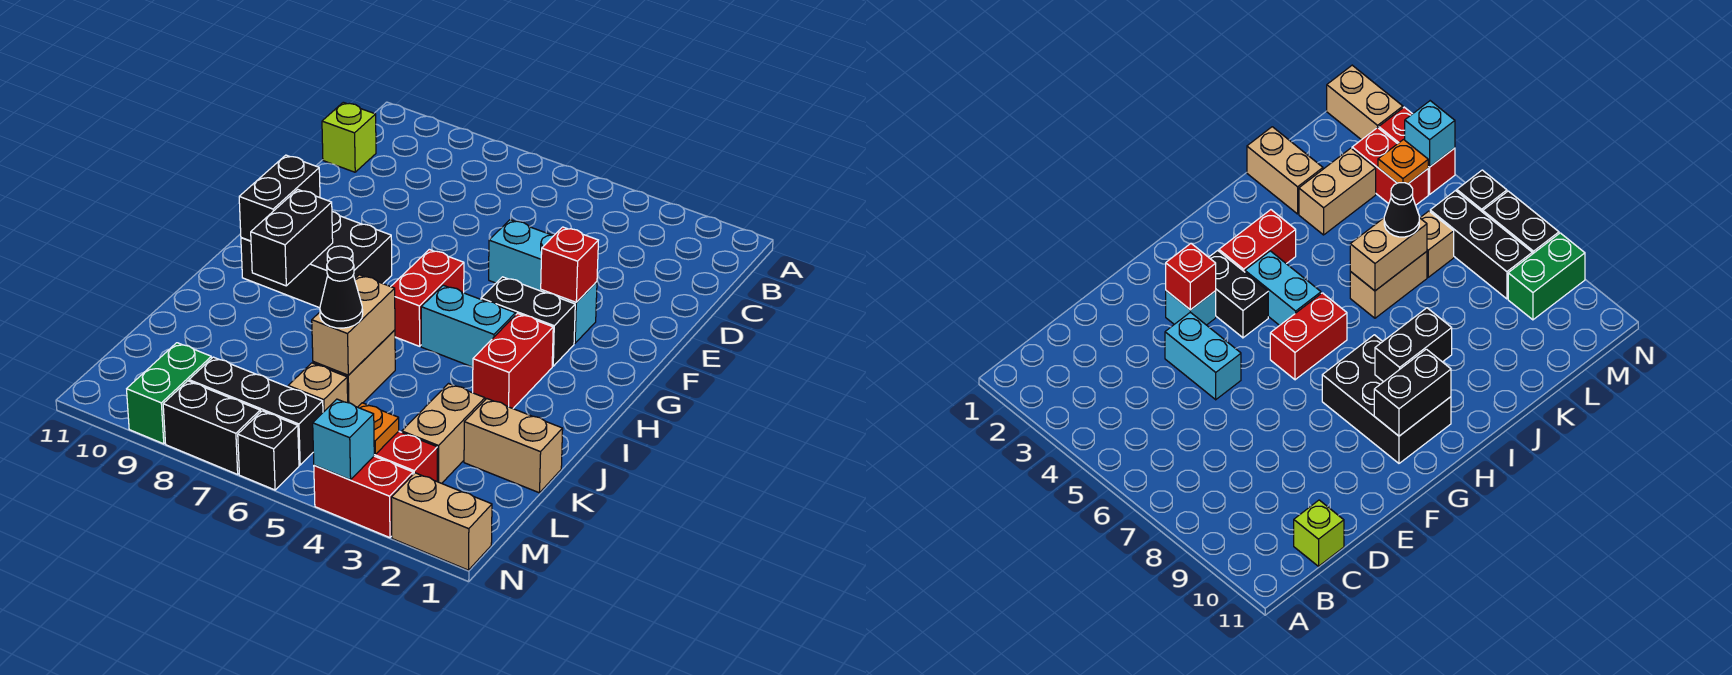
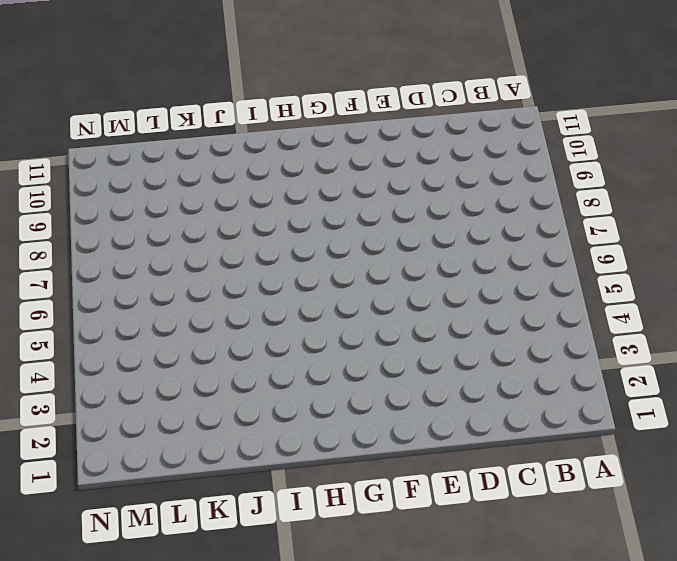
none -> lime brick C11 level 1
none -> cyan brick E4:E5 level 1
none -> cyan brick F3 level 1

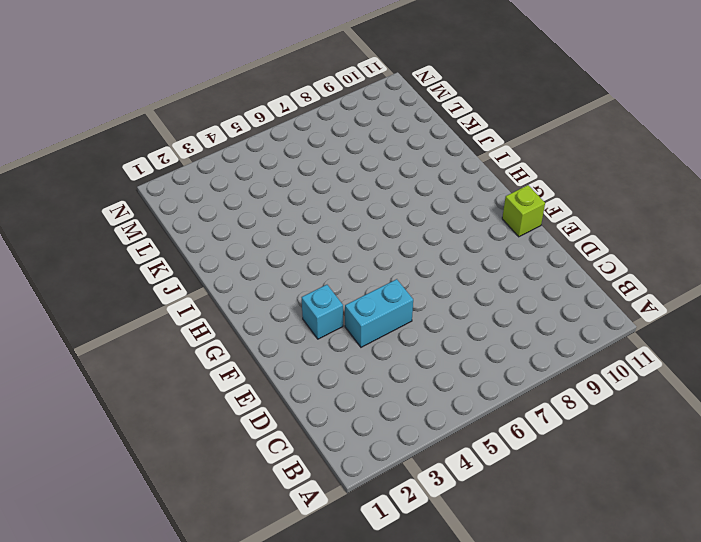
lime brick F11 level 1 -> lime brick C11 level 1
none -> black brick G3:G4 level 1
none -> red brick G6:H6 level 1
none -> black brick G8:H10 level 1

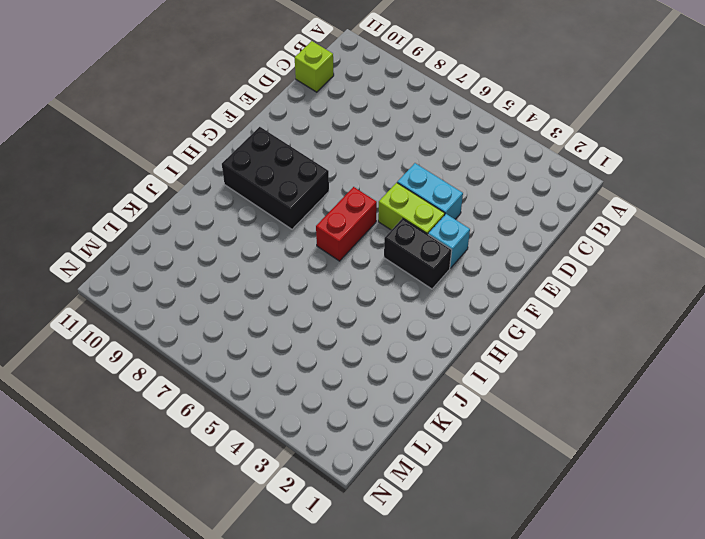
lime brick F4:F5 level 1 -> none
none -> red brick H3:I3 level 1
none -> cyan brick H4:H5 level 1
none -> tan brick J6:K6 level 1

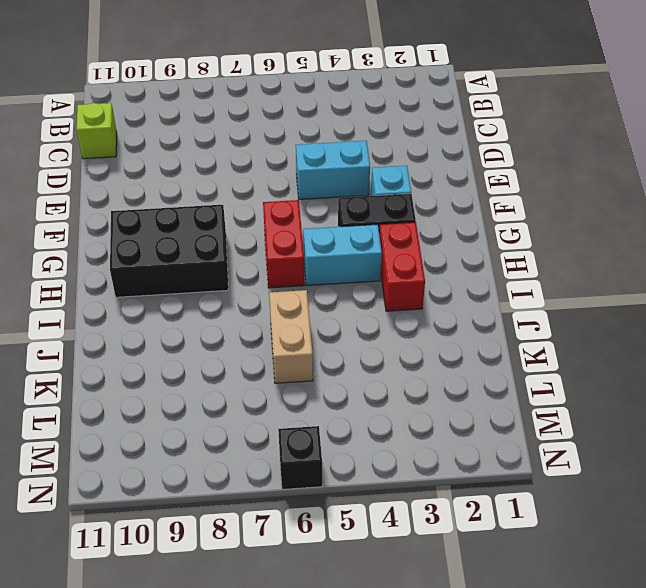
none -> tan brick K1:K2 level 1
none -> tan brick K3:L3 level 1
none -> tan brick L6 level 1

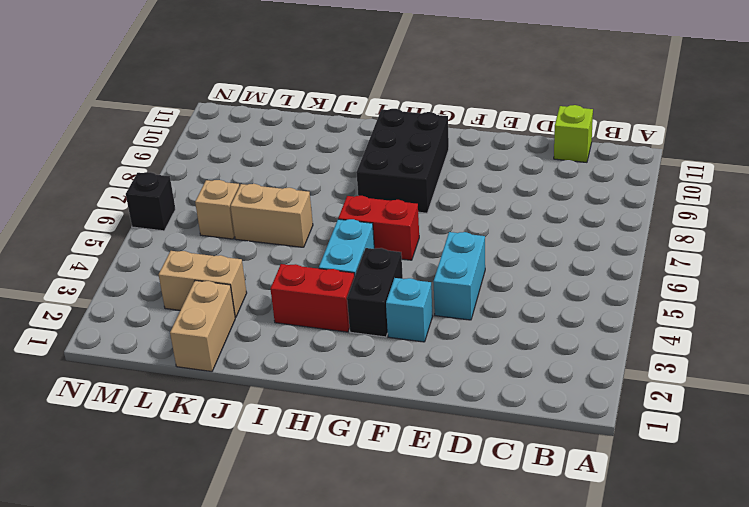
none -> red brick M3:M4 level 1
none -> black brick M6:M8 level 1
none -> green brick M9:N9 level 1

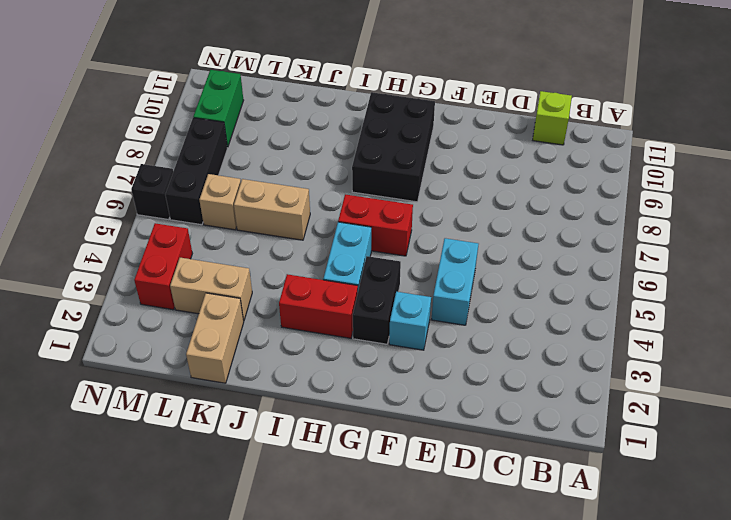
green brick M9:M10 level 1 -> green brick M9:N9 level 1
none -> tan brick N1:N2 level 1
none -> red brick N3:N4 level 1
none -> black brick N7:N8 level 1

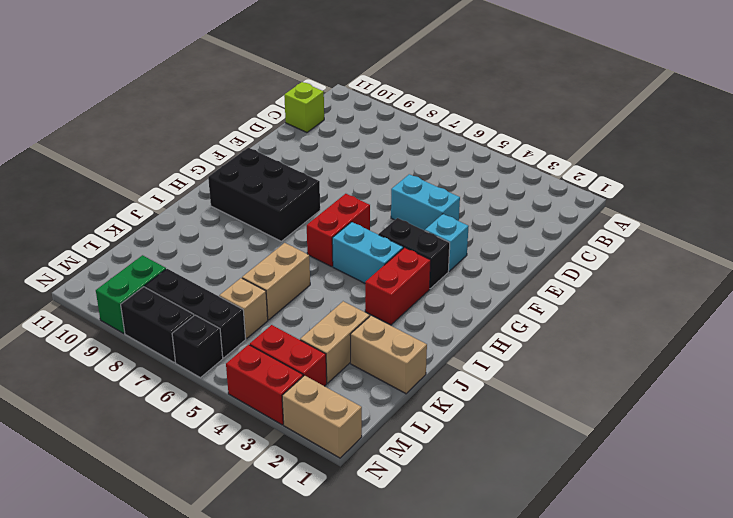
none -> red brick F3 level 2
none -> black brick G10:H10 level 2
none -> black brick H9:I9 level 2

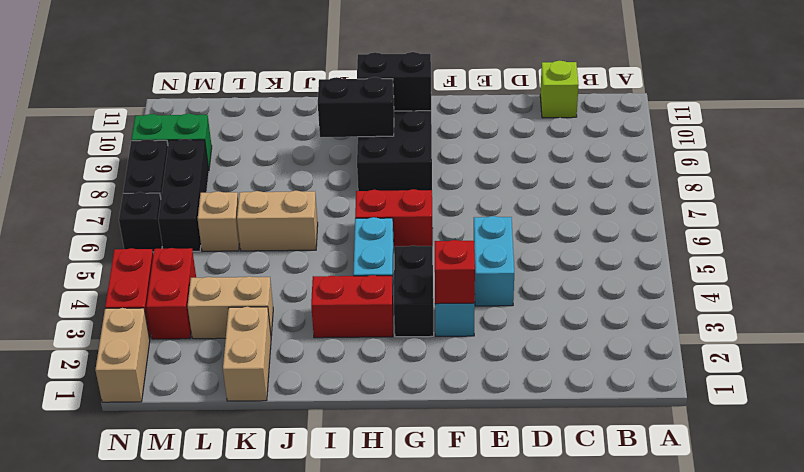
none -> tan brick J6:K6 level 2
none -> orange plate M4 level 2
none -> cyan brick N4 level 2

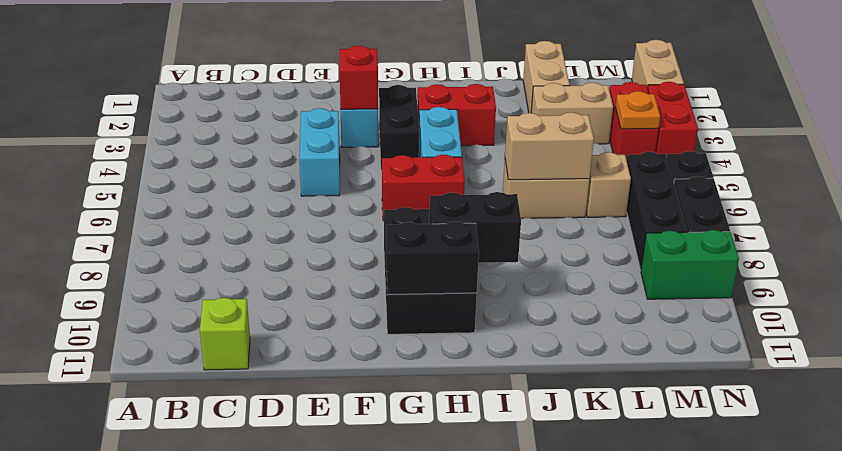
none -> cyan brick N4 level 2
none -> black cone K6 level 3

